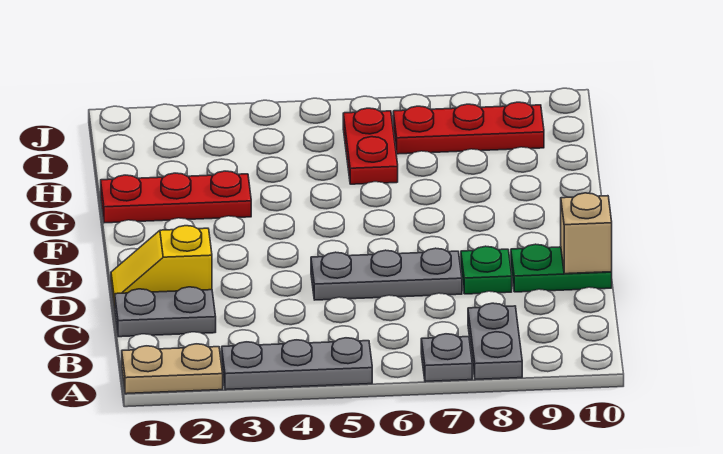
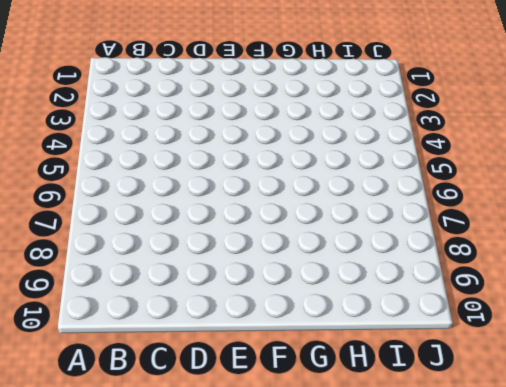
none -> tan plate A1:A2 level 1
none -> grey plate A3:A5 level 1
none -> grey plate A7 level 1

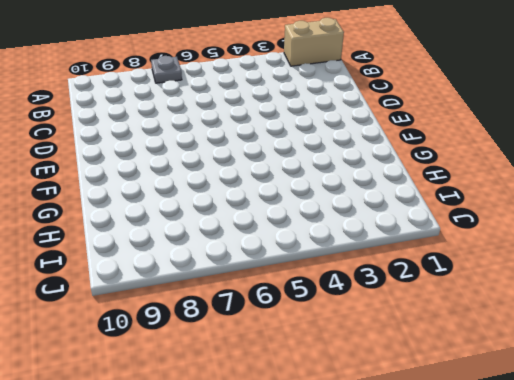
tan brick A1:A2 level 1 -> tan plate A1:A2 level 1
none -> grey plate A3:A5 level 1
none -> grey plate A8:B8 level 1
none -> grey plate C1:C2 level 1

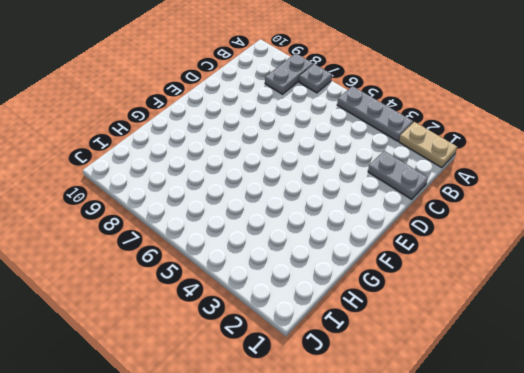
none -> yellow slope D1:D2 level 1 top 2
none -> grey plate D5:D7 level 1
none -> green plate D8 level 1

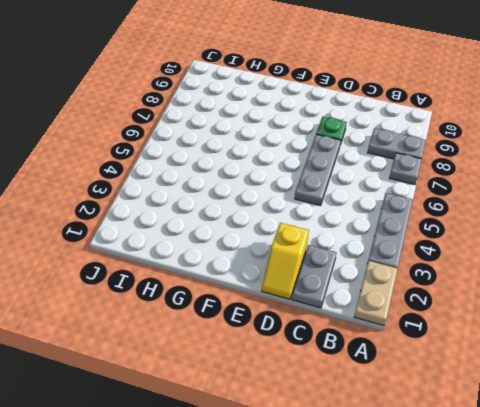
none -> green plate D9:D10 level 1
none -> red plate G1:G3 level 1
none -> red plate H6:I6 level 1

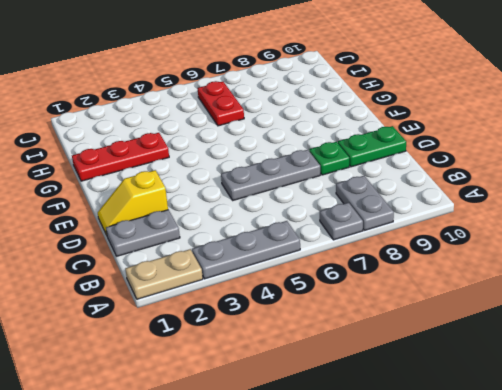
none -> red plate I7:I9 level 1
none -> tan brick D10 level 2

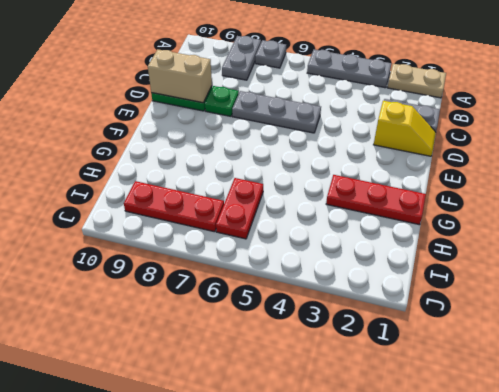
tan brick D9:D10 level 2 -> tan brick D10 level 2

